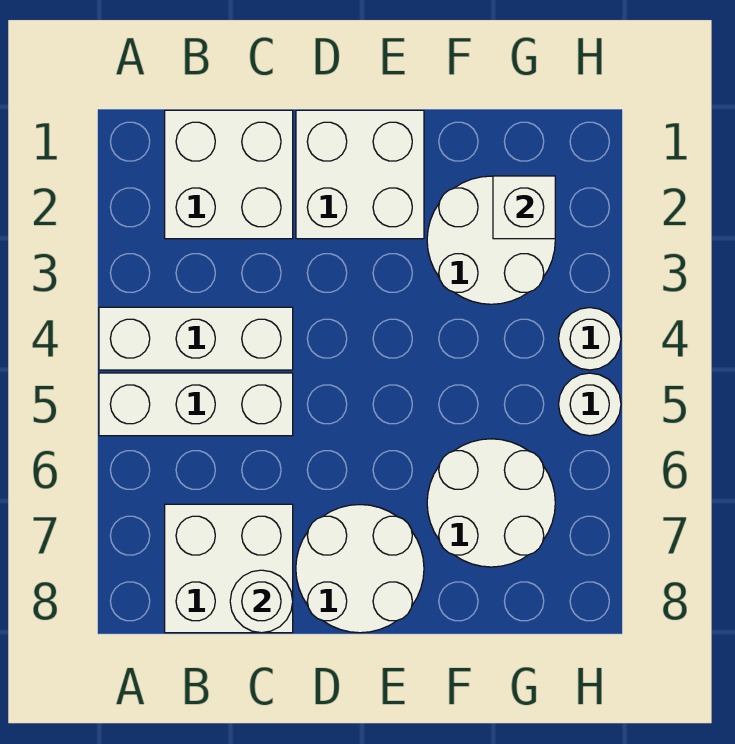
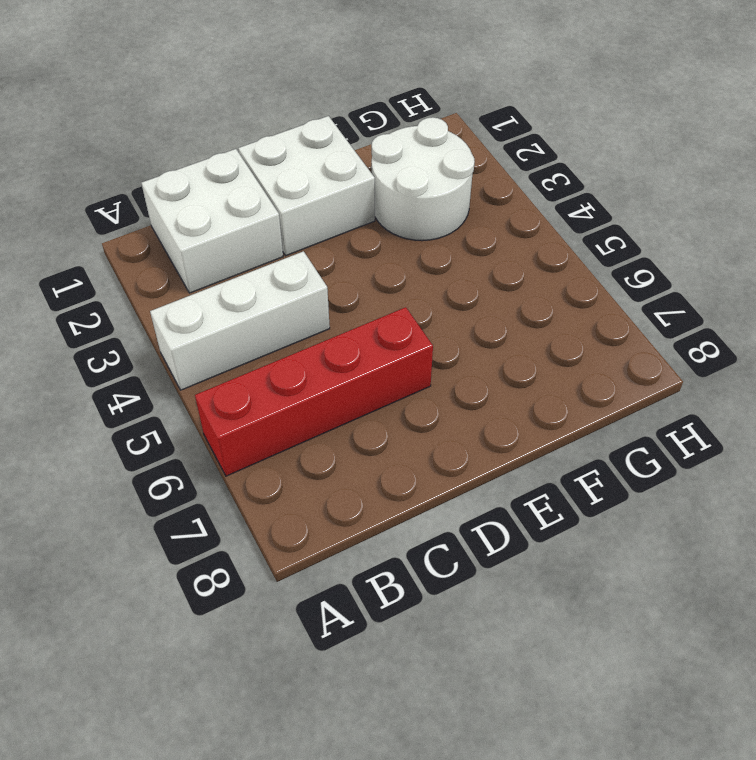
red brick A6:D6 level 1 -> none
none -> white brick A5:C5 level 1
none -> white brick B7:C8 level 1
none -> white round brick D7:E8 level 1

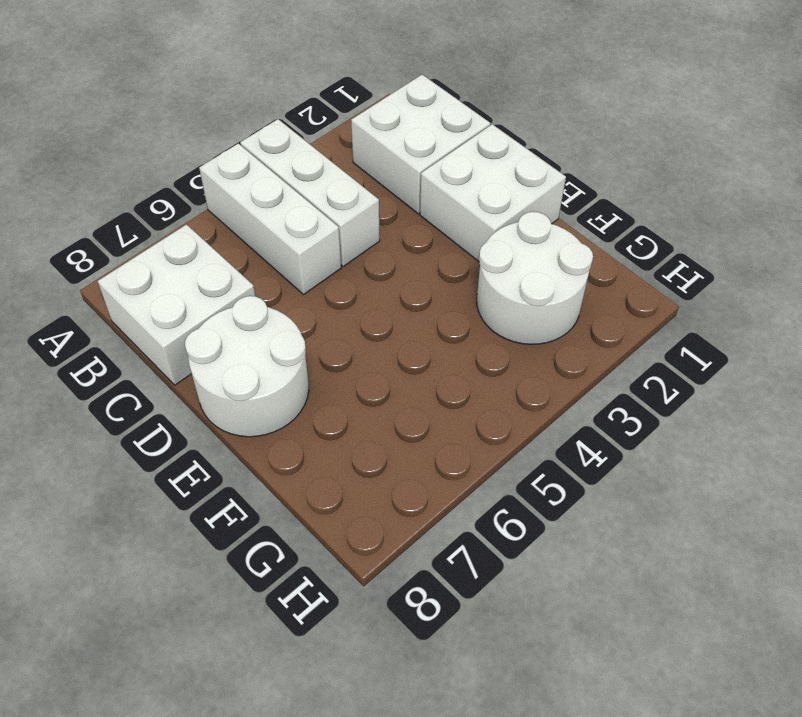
none -> white round brick F6:G7 level 1
none -> white round brick H4 level 1
none -> white round brick H5 level 1

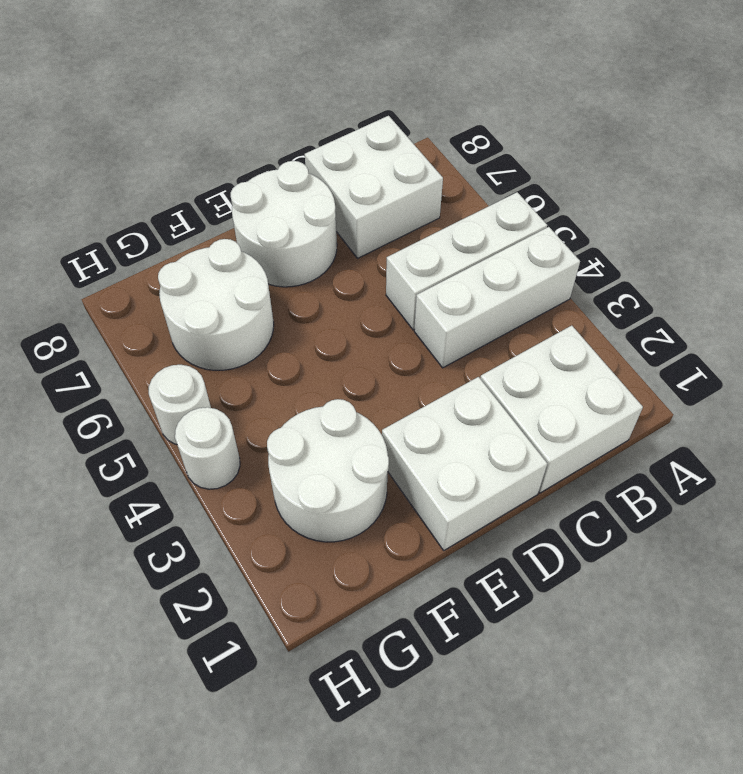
none -> white round brick C8 level 2
none -> white brick G2 level 2

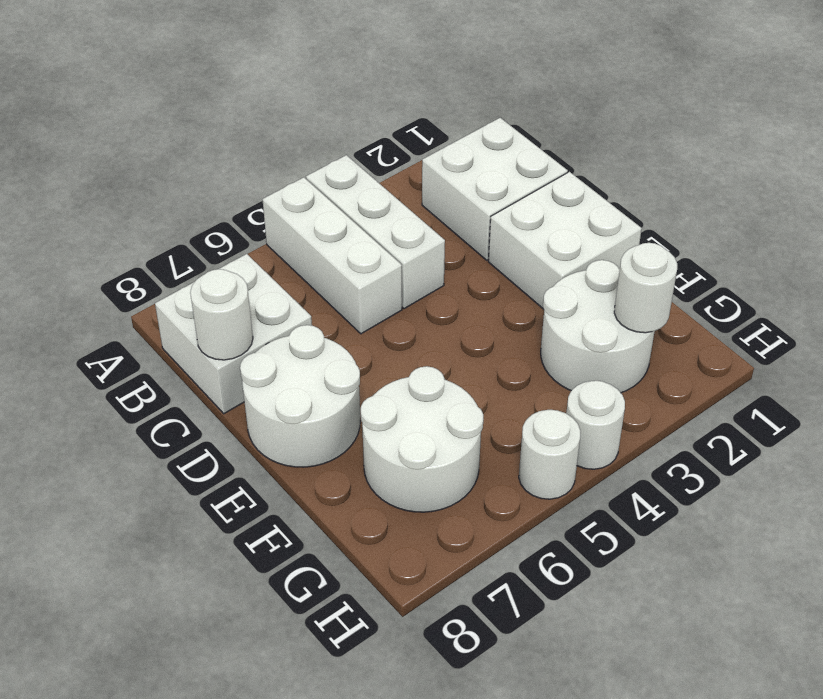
white round brick G2 level 2 -> white brick G2 level 2

